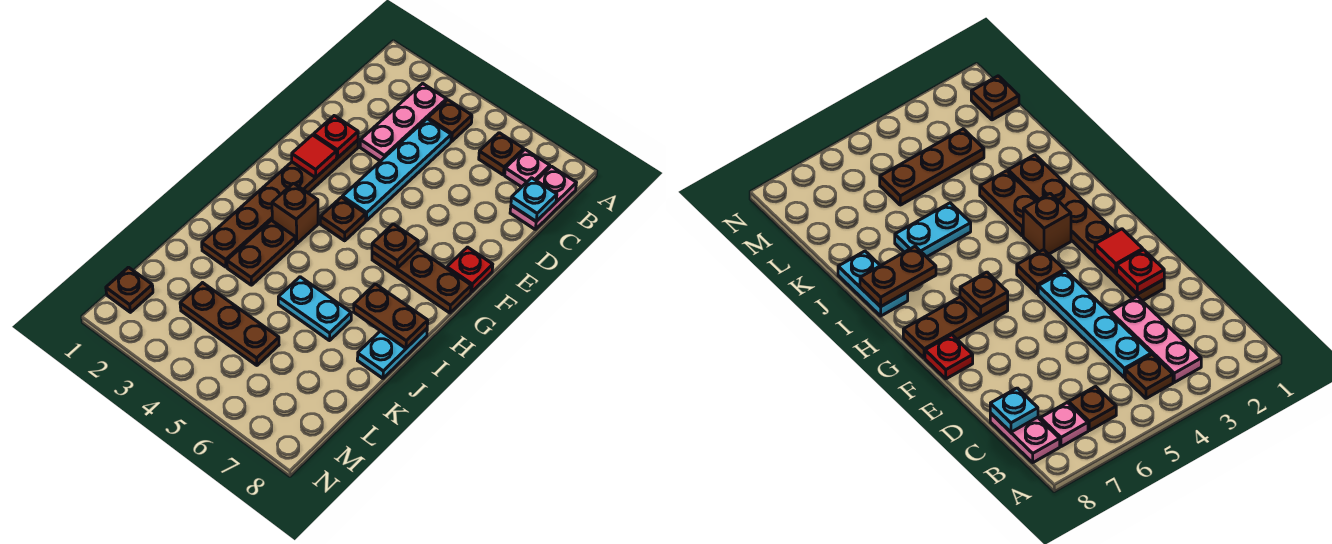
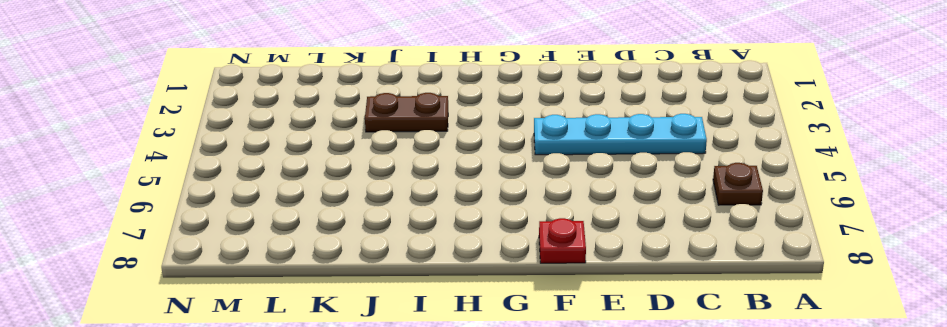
none -> pink plate B3:D3 level 1
none -> brown plate B4 level 1
none -> pink plate B7 level 1

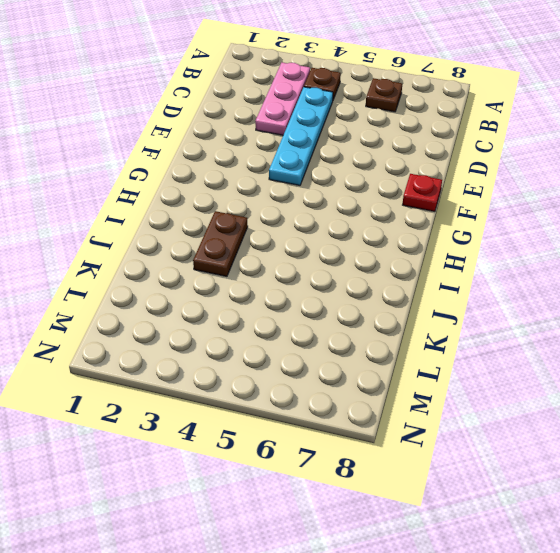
none -> pink plate B7 level 1
none -> pink plate B8:C8 level 1
none -> brown plate E2:J2 level 1

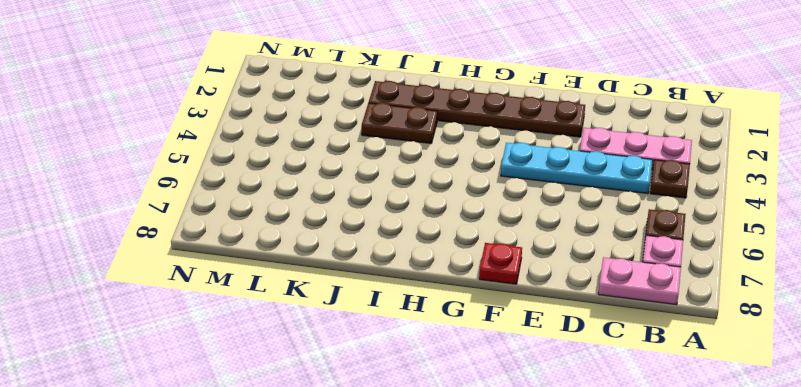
none -> brown plate G4 level 1
none -> brown plate G6:G8 level 1
none -> brown brick H3 level 1

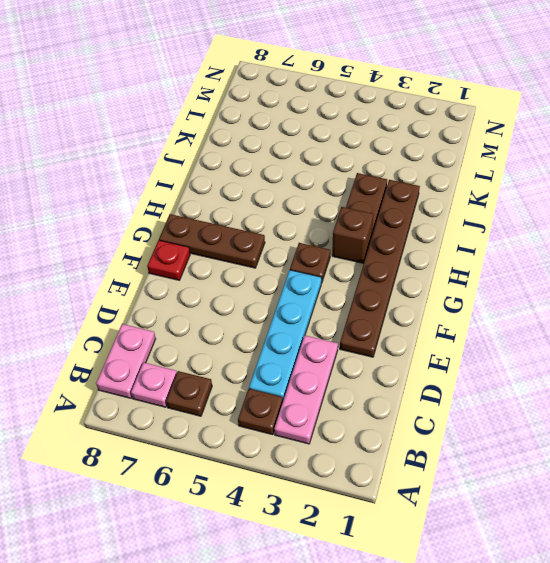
none -> cyan plate I8:J8 level 1
none -> cyan plate J5:J6 level 1
none -> brown plate L3:L5 level 1

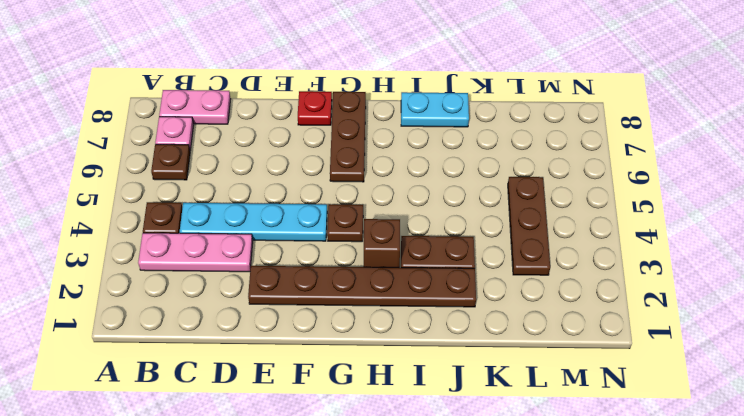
none -> cyan plate J5:J6 level 1
none -> brown plate M1 level 1
none -> cyan plate C8 level 2

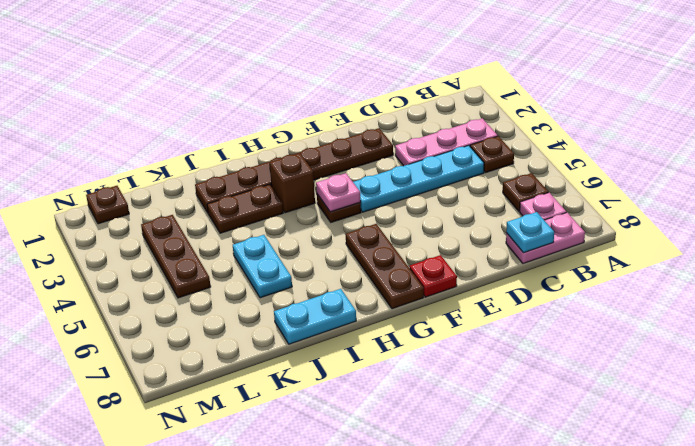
pink plate G4 level 2 -> none
none -> red plate E2 level 2
none -> red tile F2 level 2
none -> brown plate G6 level 2

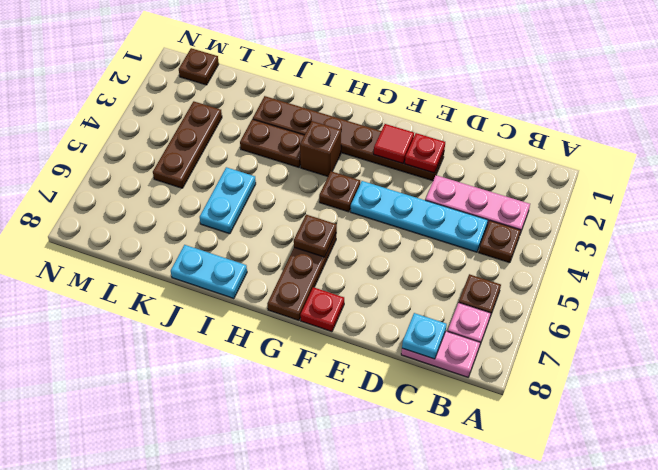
none -> brown plate I7:I8 level 2

